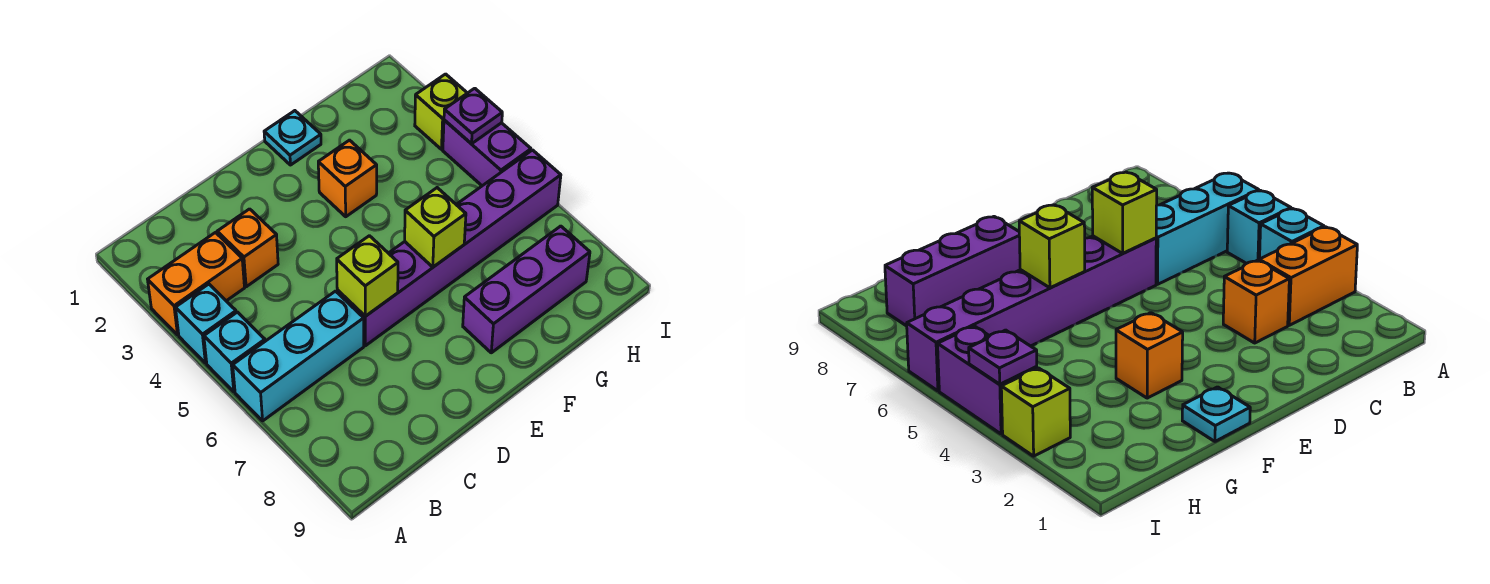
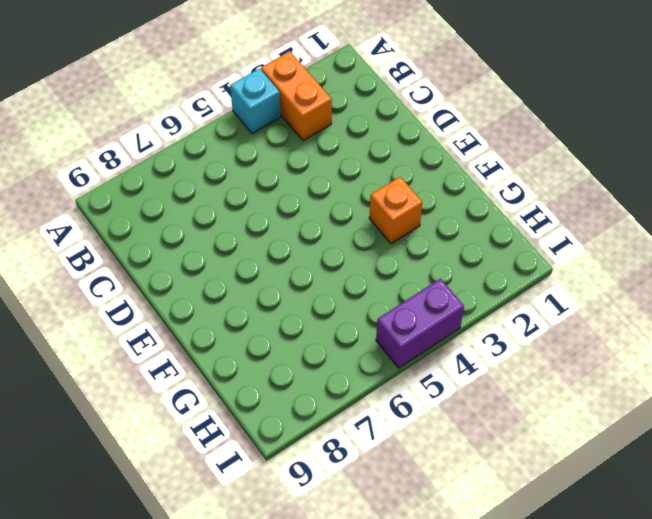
none -> cyan brick A5 level 1
none -> cyan brick A6:C6 level 1
none -> orange brick C3 level 1

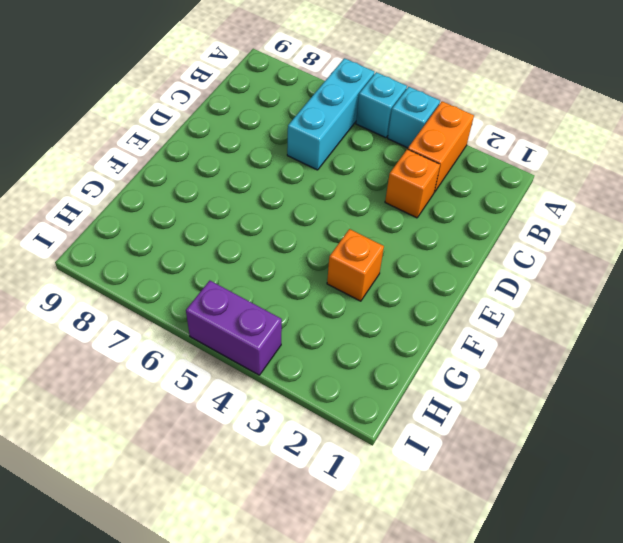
none -> purple brick D6:I6 level 1
none -> cyan plate F1 level 1
none -> purple brick F8:H8 level 1

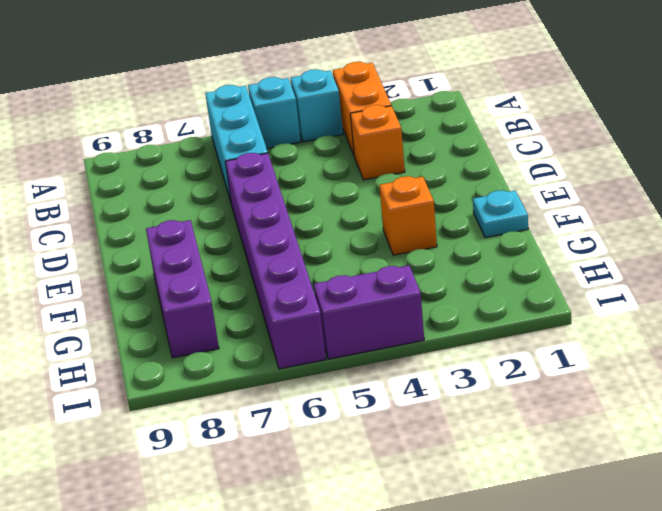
none -> lime brick I3 level 1
none -> lime brick D6 level 2
none -> lime brick F6 level 2

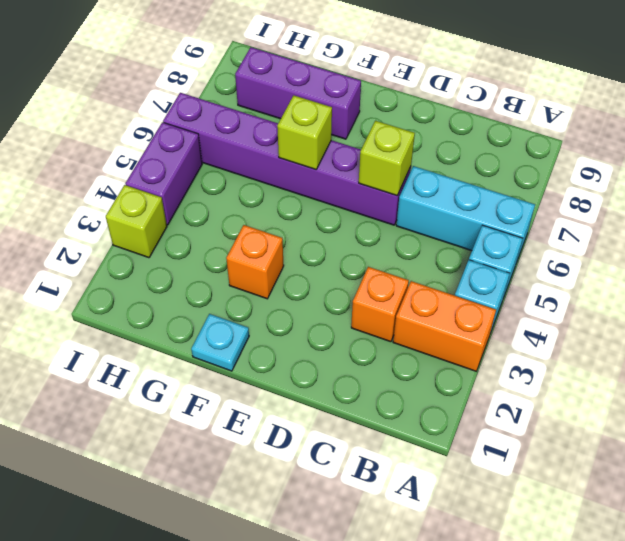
none -> purple plate I4 level 2

